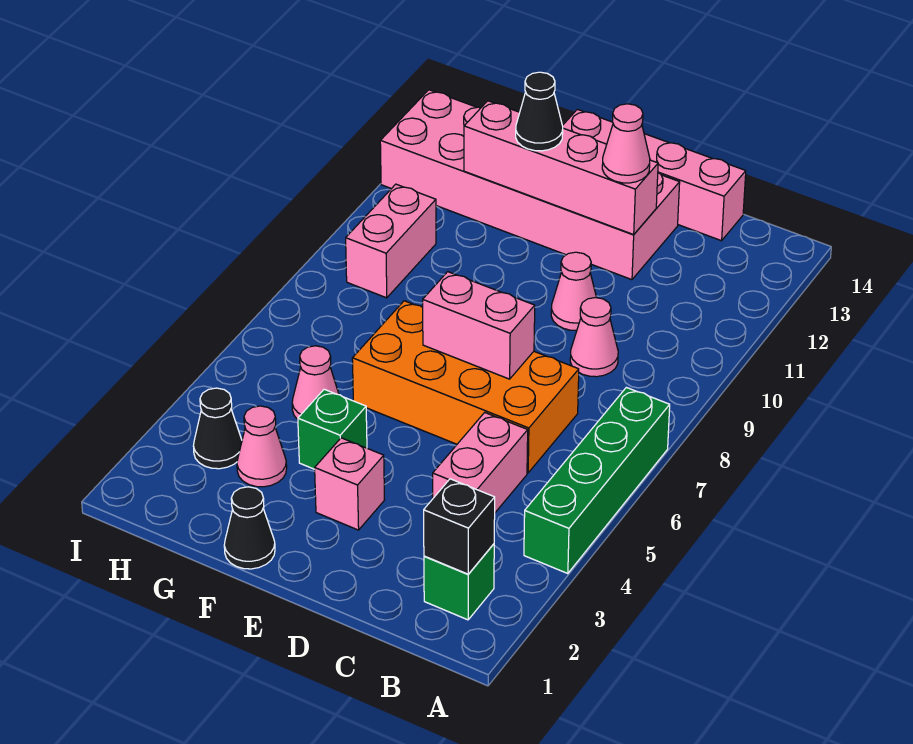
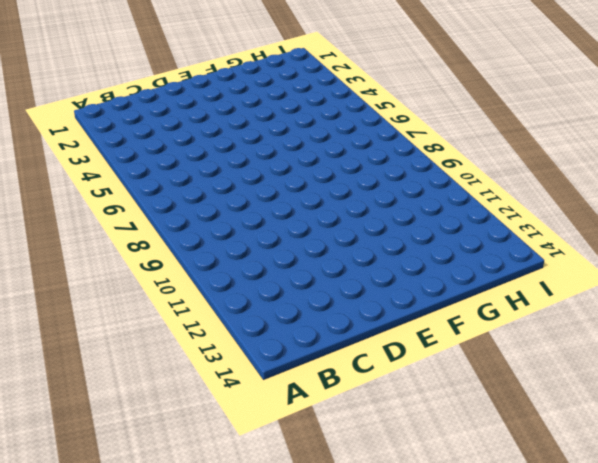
none -> green brick A4:A7 level 1
none -> green brick B2 level 1
none -> pink brick C4:C5 level 1

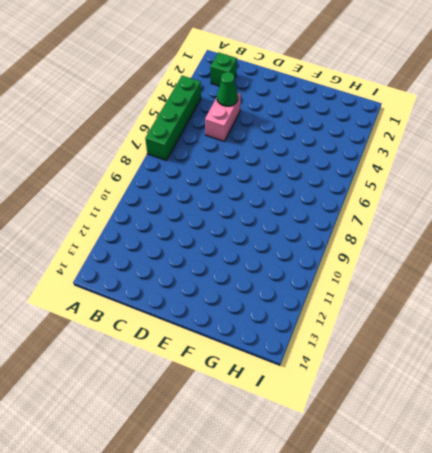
green cone C4 level 2 -> none
none -> orange brick C6:F7 level 1
none -> pink cone C9 level 1
none -> pink brick C14:F14 level 1

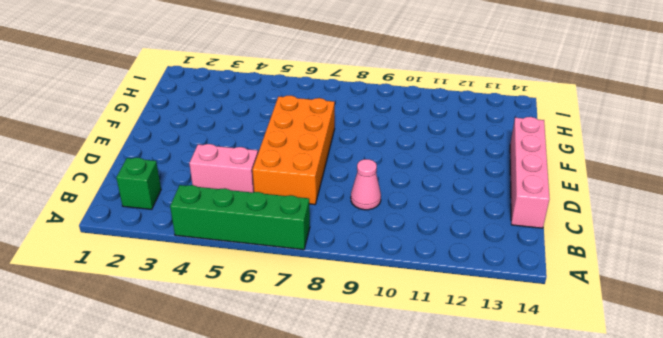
none -> pink cone D10 level 1
none -> pink brick D12:I13 level 1
none -> pink brick E3 level 1

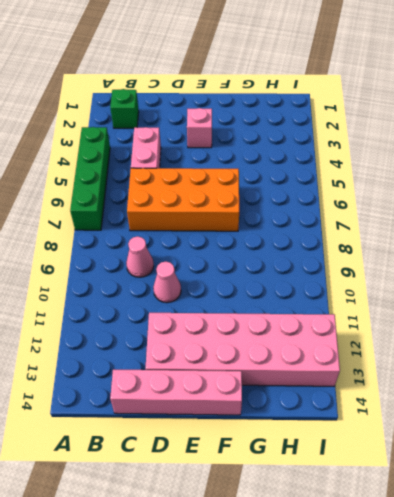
none -> black cone F1 level 1
none -> green brick F4 level 1
none -> pink cone G3 level 1

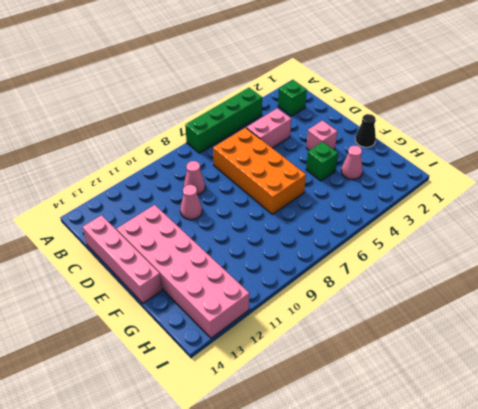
none -> pink cone G5 level 1
none -> black cone H3 level 1
none -> pink brick H9:H10 level 1

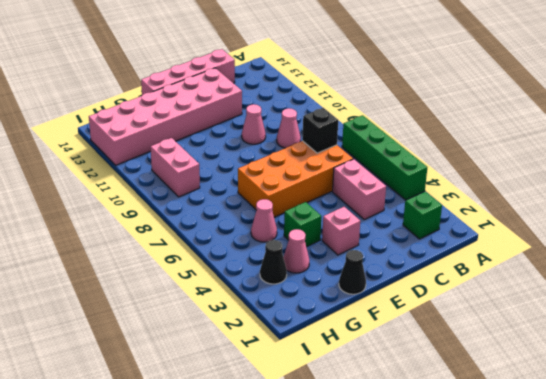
black brick C7 level 2 -> black brick B2 level 2
none -> pink brick D7:E7 level 2
none -> pink brick D12:G12 level 2
none -> pink cone D12 level 3

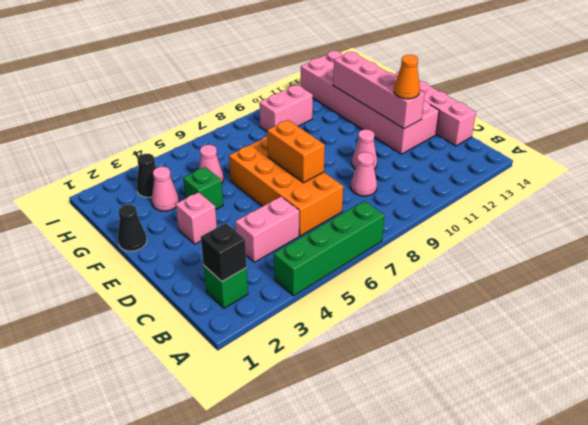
orange brick D7:E7 level 2 -> pink brick D7:E7 level 2
orange cone D12 level 3 -> pink cone D12 level 3
none -> black cone F12 level 3

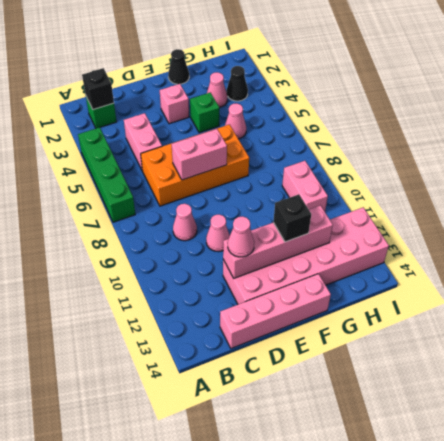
black brick F12 level 3 -> black cone F12 level 3

